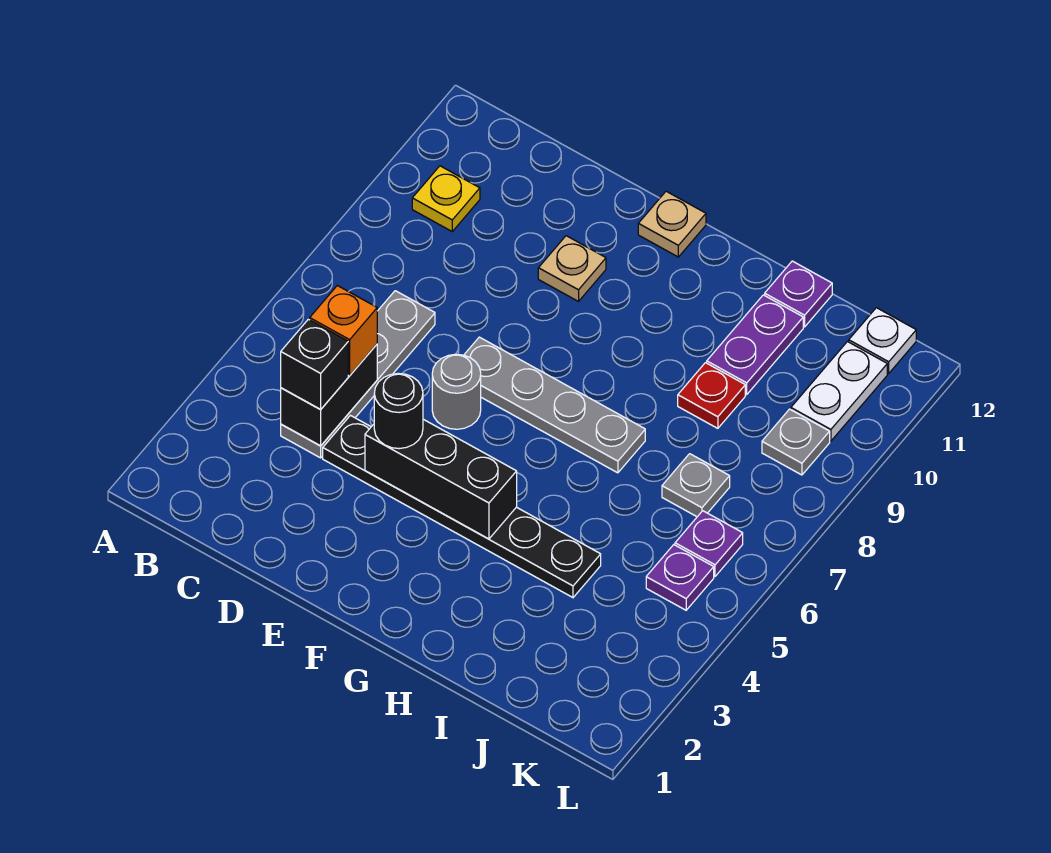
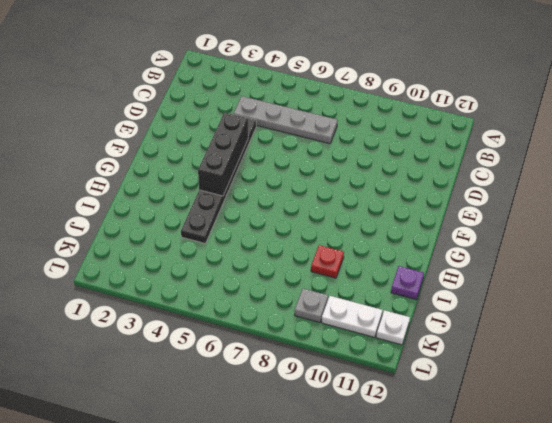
none -> yellow plate B10 level 1
none -> grey round brick E6 level 1
none -> grey plate E7:H7 level 1

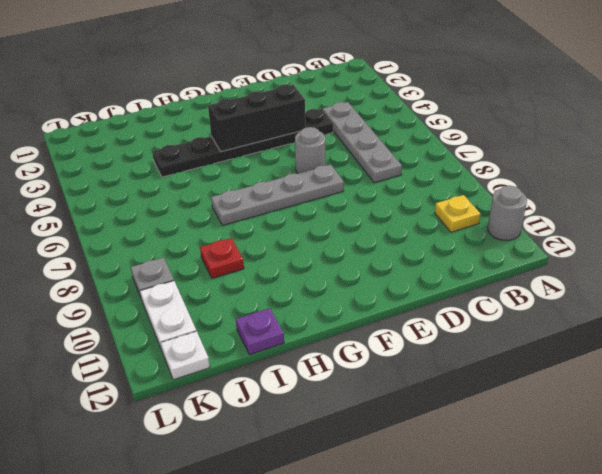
grey round brick A11 level 1 -> none
none -> tan plate E10 level 1
none -> tan plate F12 level 1
none -> purple plate I10:I11 level 1

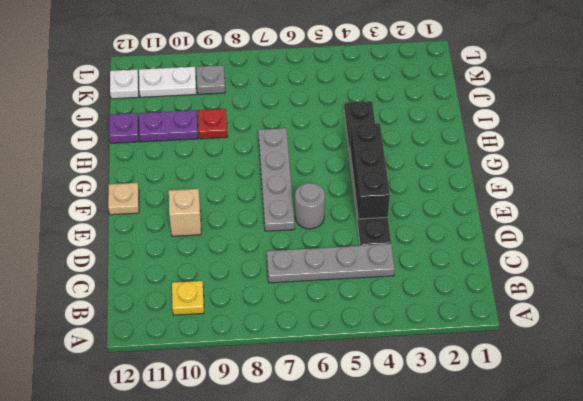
tan brick E10 level 1 -> tan plate E10 level 1
none -> grey plate J7 level 1
none -> purple plate K5 level 1
none -> purple plate K6 level 1

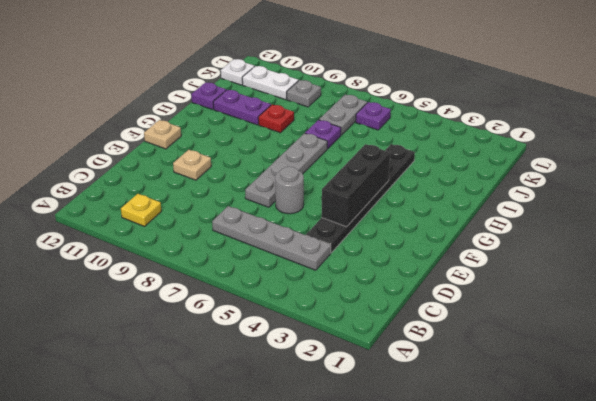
purple plate I7 level 1 -> purple plate K5 level 1
grey plate J7:K7 level 1 -> grey plate J7 level 1
none -> black brick C4:C5 level 2
none -> black brick C4 level 3
none -> orange brick C5 level 3

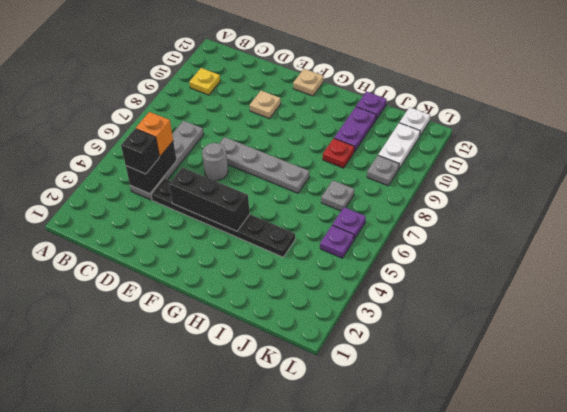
none -> black round brick E4 level 3

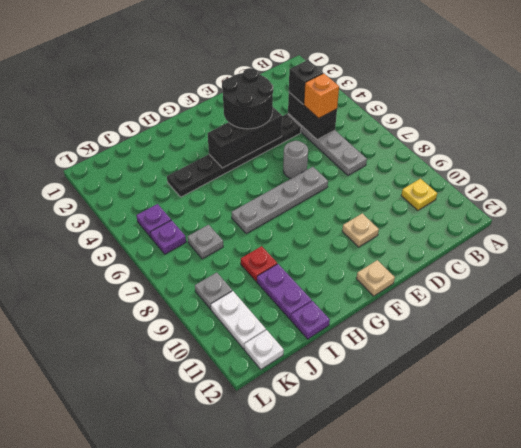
black round brick E3:F4 level 3 -> black round brick E4 level 3

